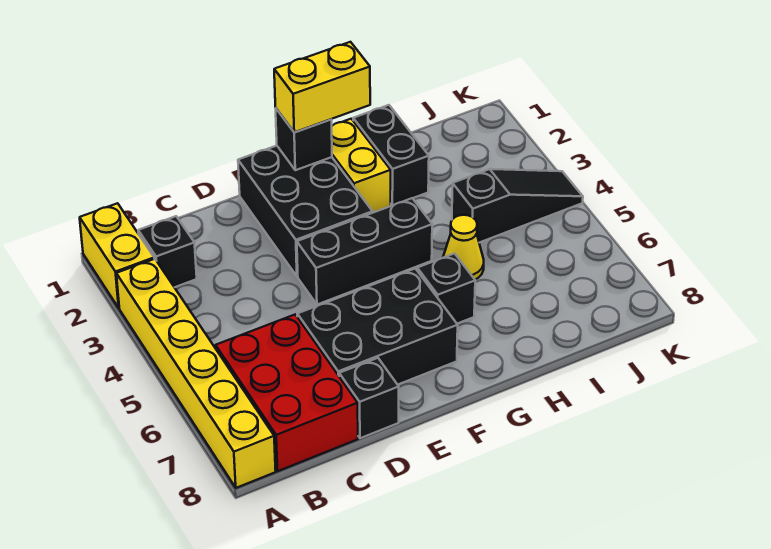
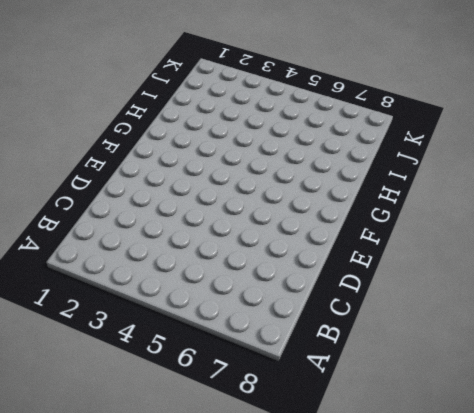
none -> yellow brick A1:A2 level 1
none -> yellow brick A3:A8 level 1
none -> black brick B2 level 1

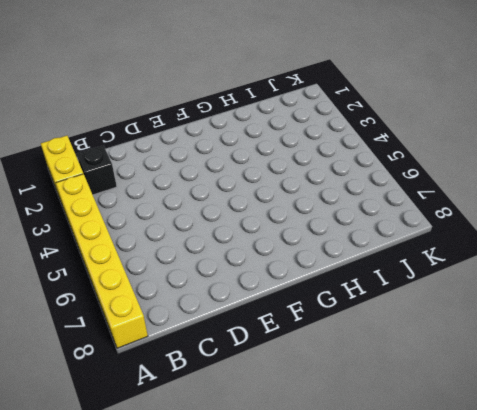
none -> red brick B6:C8 level 1
none -> black brick D6:F7 level 1
none -> black brick D8 level 1

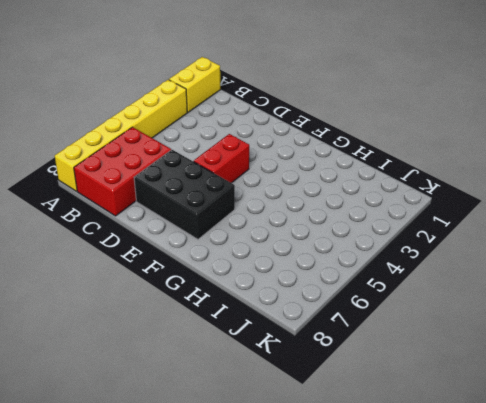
red brick E4:E5 level 1 -> black brick E4:G4 level 1
none -> black brick B2 level 1
none -> black brick D8 level 1
none -> black brick E1:F3 level 1

